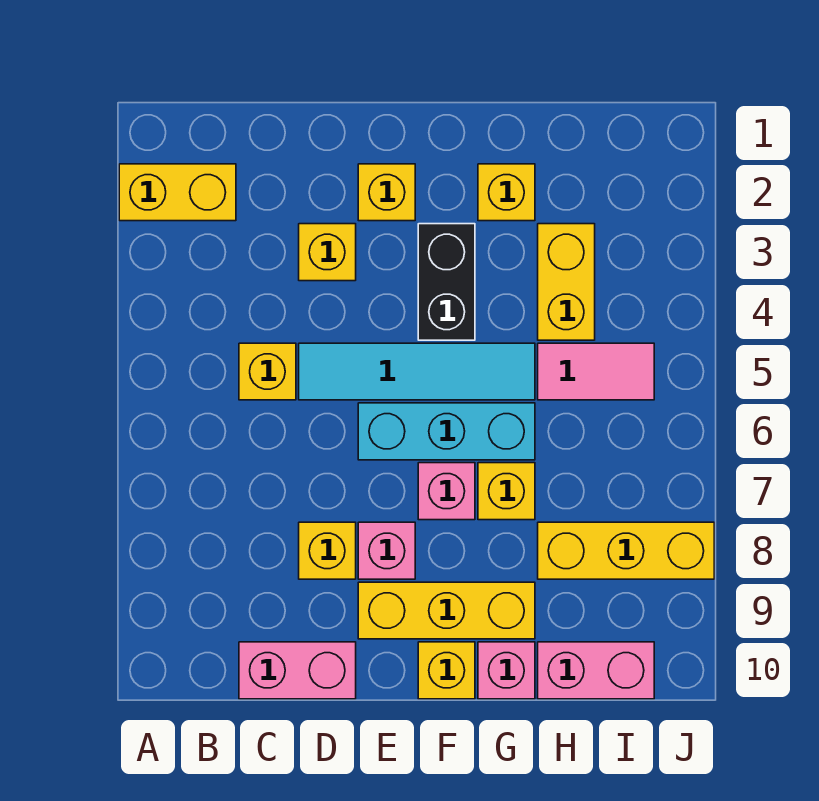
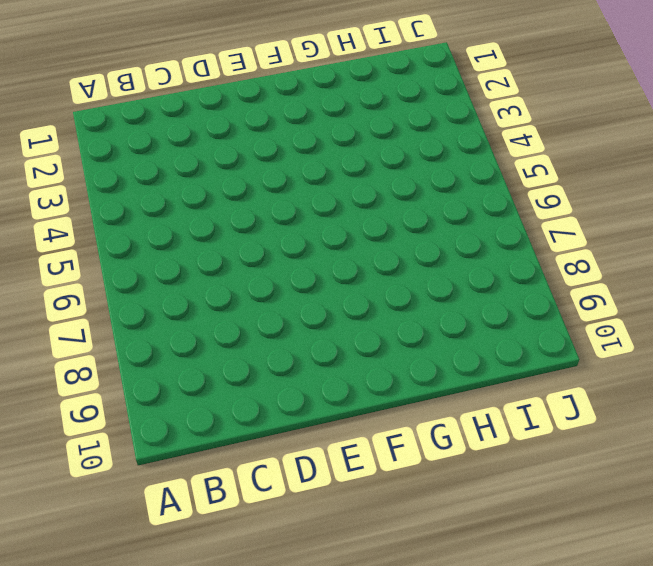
none -> yellow brick A2:B2 level 1
none -> yellow brick C5 level 1
none -> pink brick C10:D10 level 1

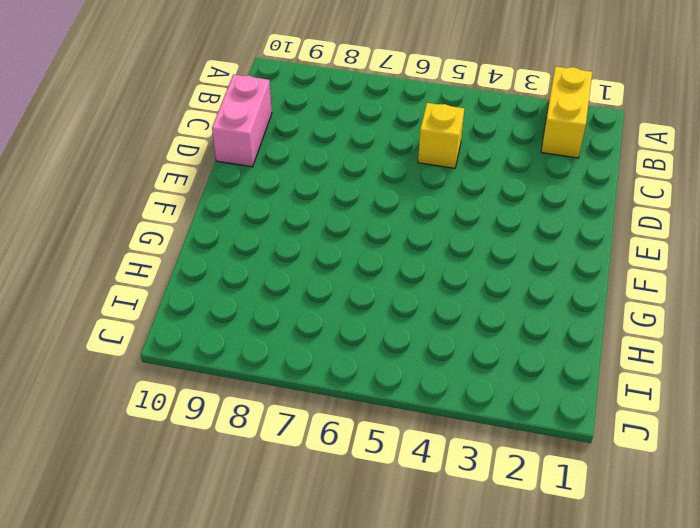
none -> yellow brick D3 level 1
none -> cyan tile D5:G5 level 1
none -> yellow brick D8 level 1

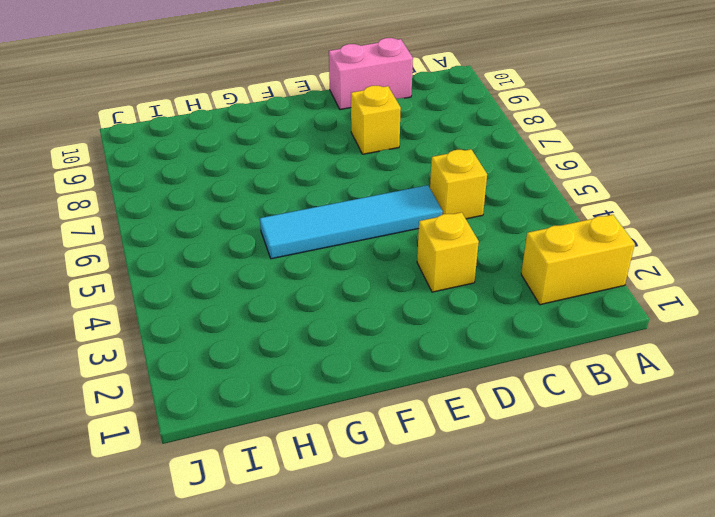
none -> yellow brick E2 level 1
none -> cyan brick E6:G6 level 1
none -> pink brick E8 level 1

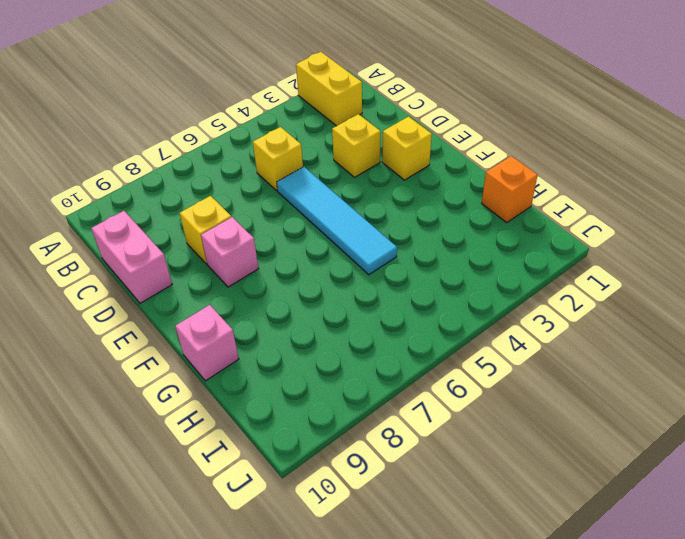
orange brick H1 level 1 -> none
none -> cyan brick E6:G6 level 1
none -> yellow brick E9:G9 level 1
none -> black brick F3:F4 level 1

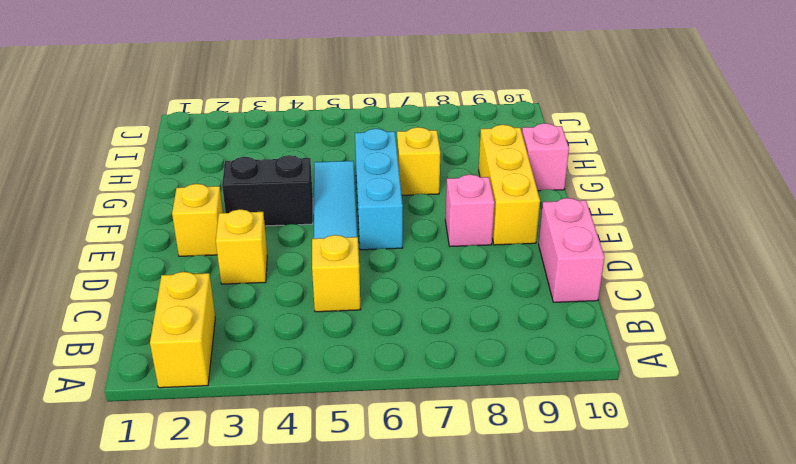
none -> yellow brick D8 level 1
none -> pink brick F7 level 1
none -> yellow brick F10 level 1

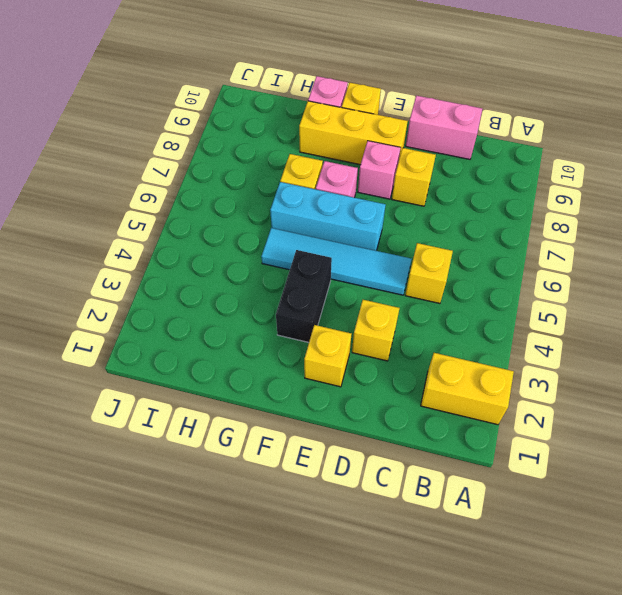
none -> yellow brick G2 level 1
none -> yellow brick H3:H4 level 1
none -> pink tile H5:I5 level 1

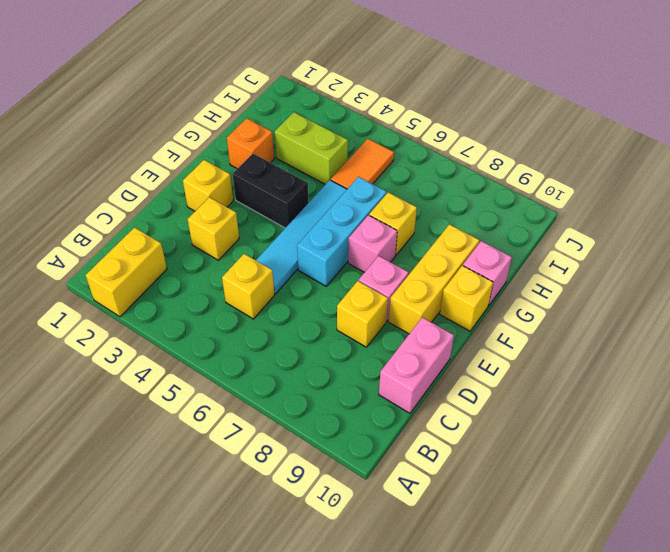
orange brick G2 level 1 -> yellow brick G2 level 1
lime brick H3:H4 level 1 -> yellow brick H3:H4 level 1
orange tile H5:I5 level 1 -> pink tile H5:I5 level 1
none -> yellow brick H8:J8 level 1
none -> pink brick H10:I10 level 1

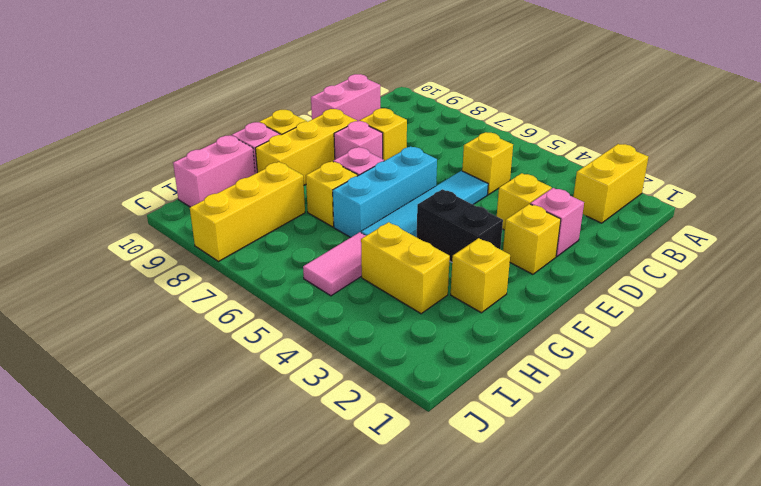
pink brick D2 level 1 -> none

